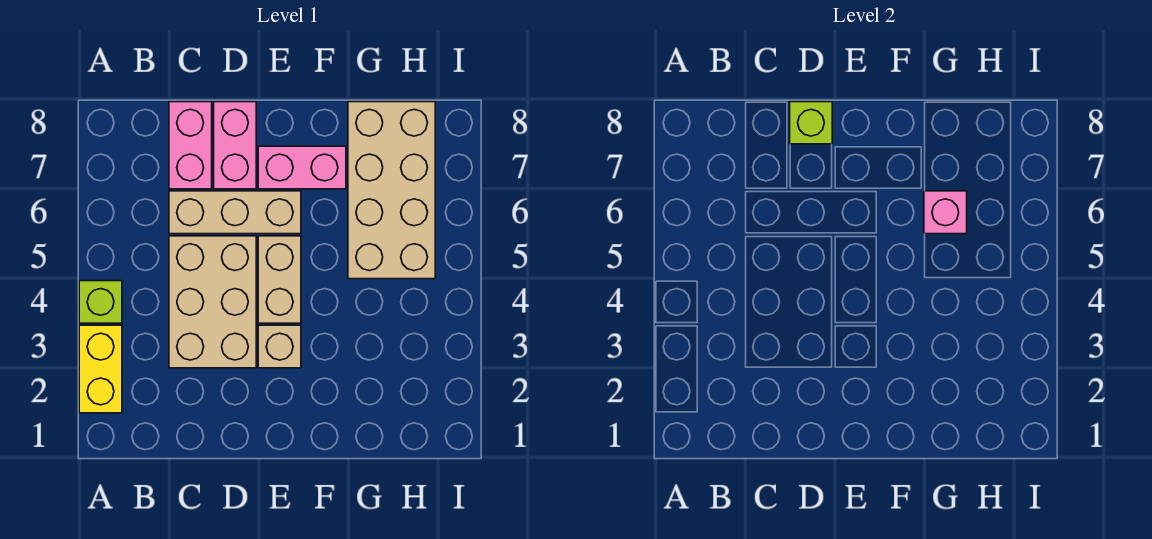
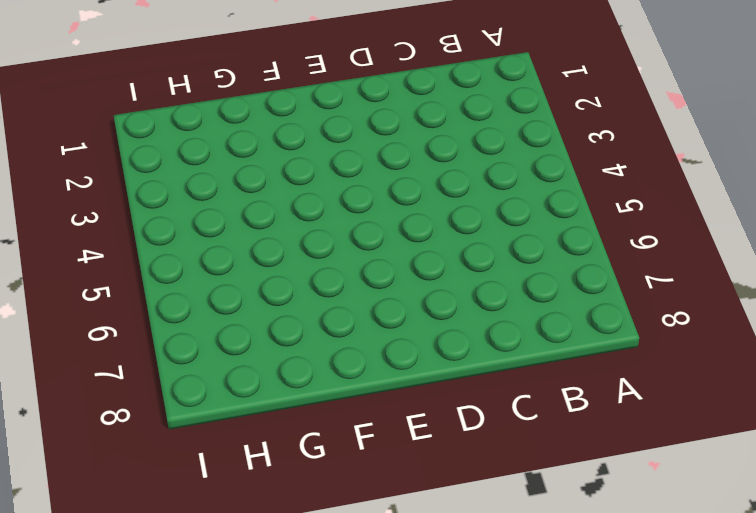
none -> yellow brick A2:A3 level 1
none -> lime brick A4 level 1
none -> tan brick C3:D5 level 1

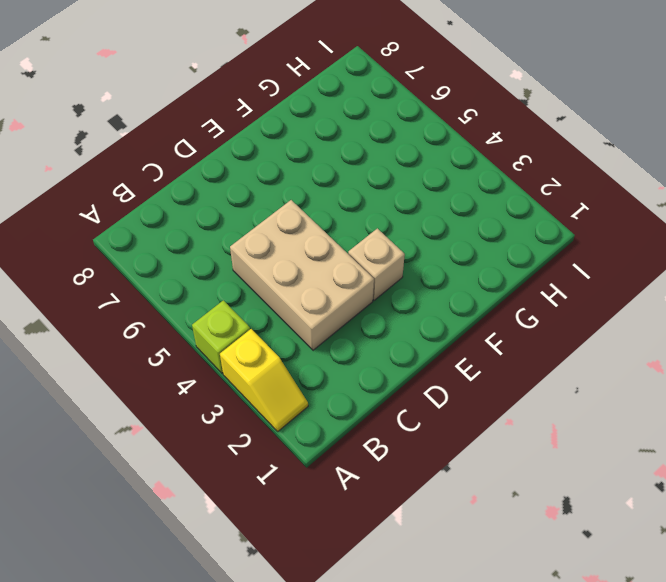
yellow slope A2:A3 level 1 top 3 -> yellow brick A2:A3 level 1
none -> tan brick C6:E6 level 1
none -> pink brick C7:C8 level 1
none -> pink brick D7:D8 level 1

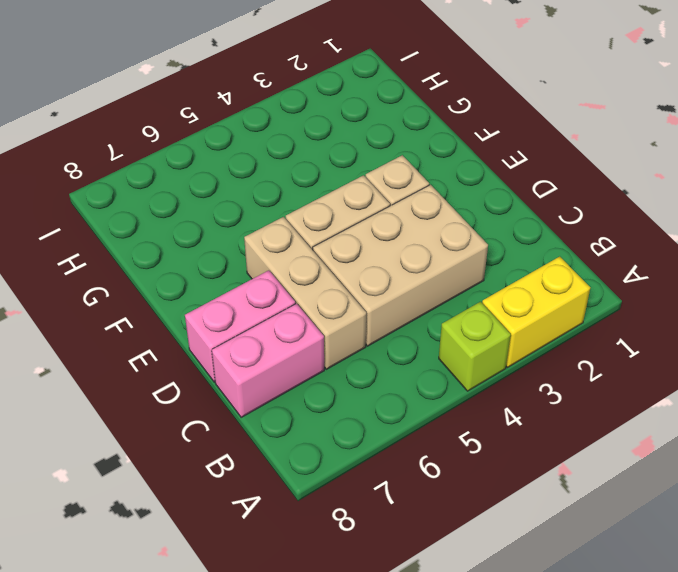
none -> pink brick E7:F7 level 1
none -> tan brick G5:H8 level 1
none -> lime brick D8 level 2

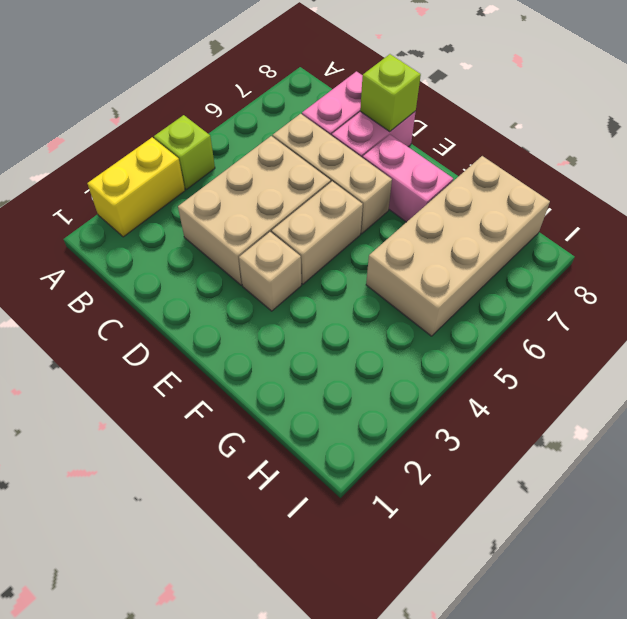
none -> pink brick G6 level 2

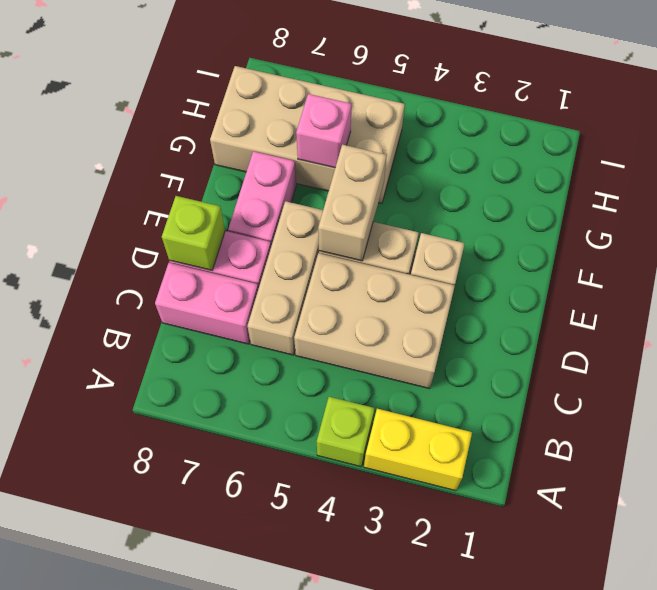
tan brick E5:F5 level 2 -> none

